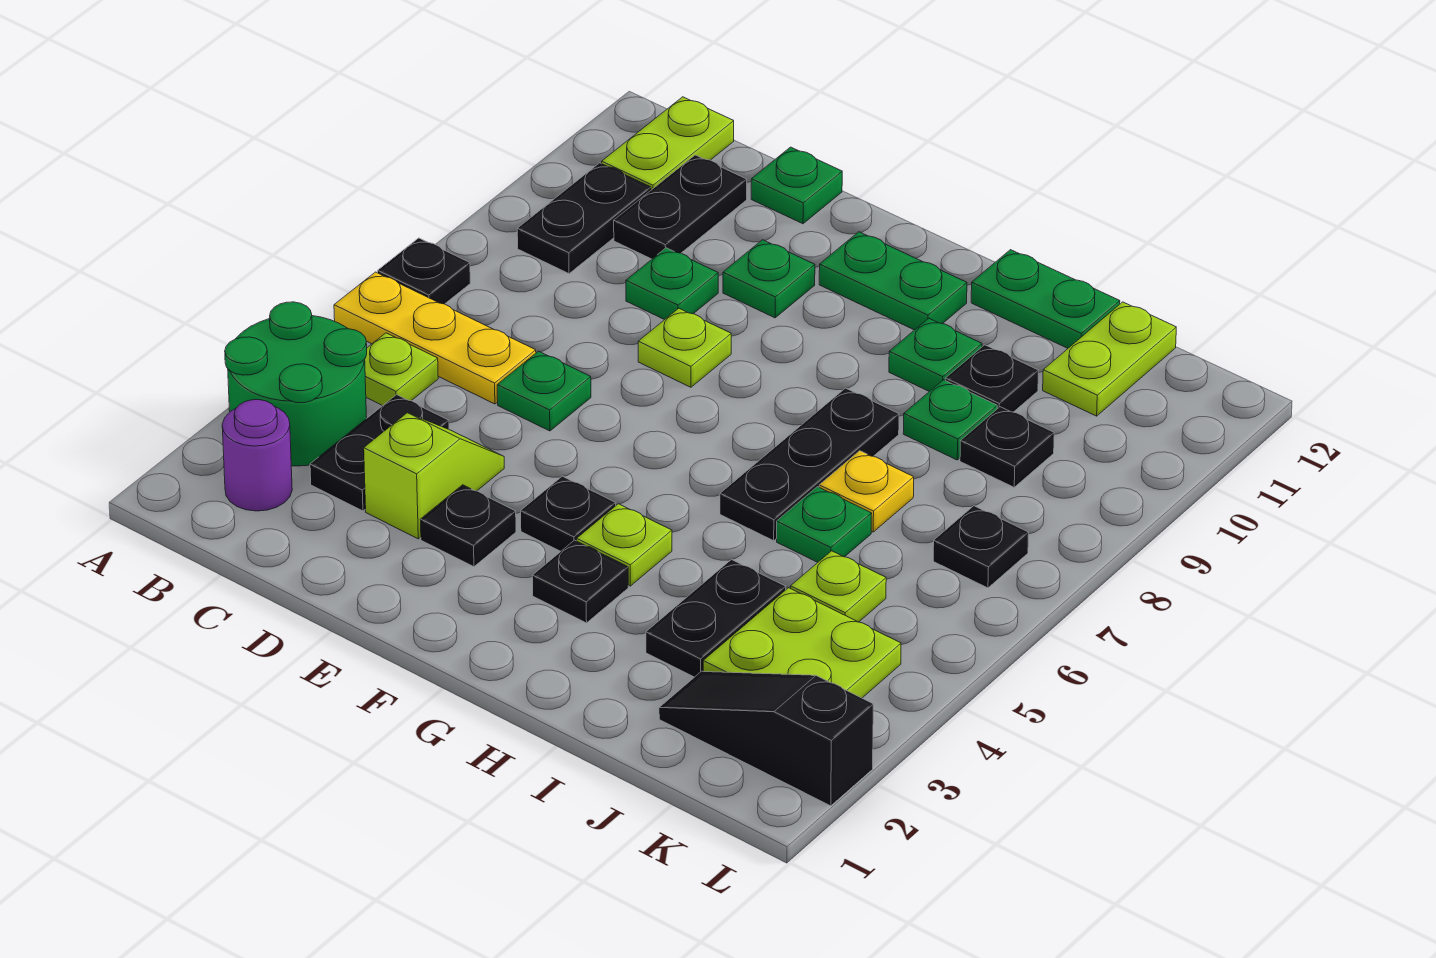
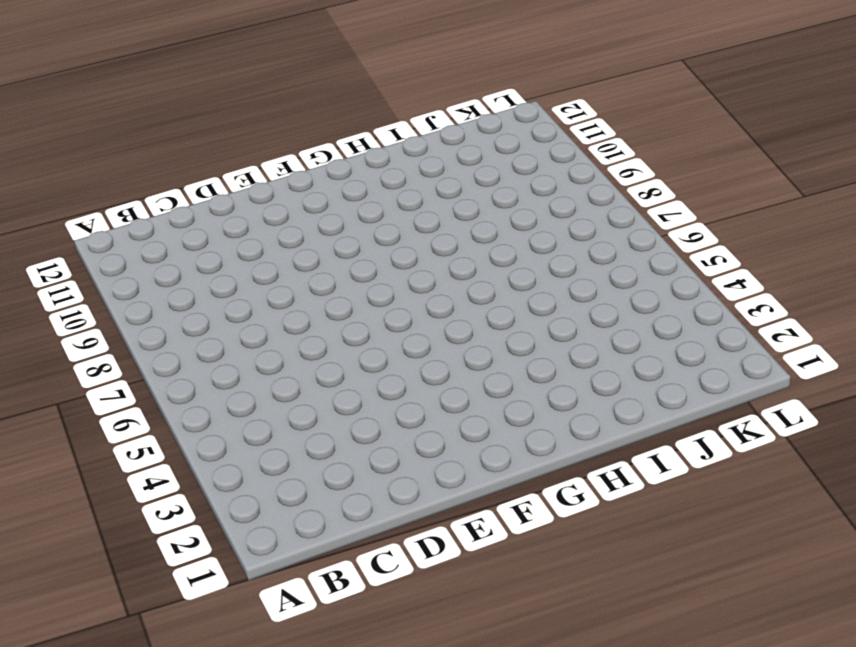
none -> green round brick A3:B4 level 1
none -> yellow plate A6:C6 level 1
none -> black plate A7 level 1
none -> purple round brick B2 level 1

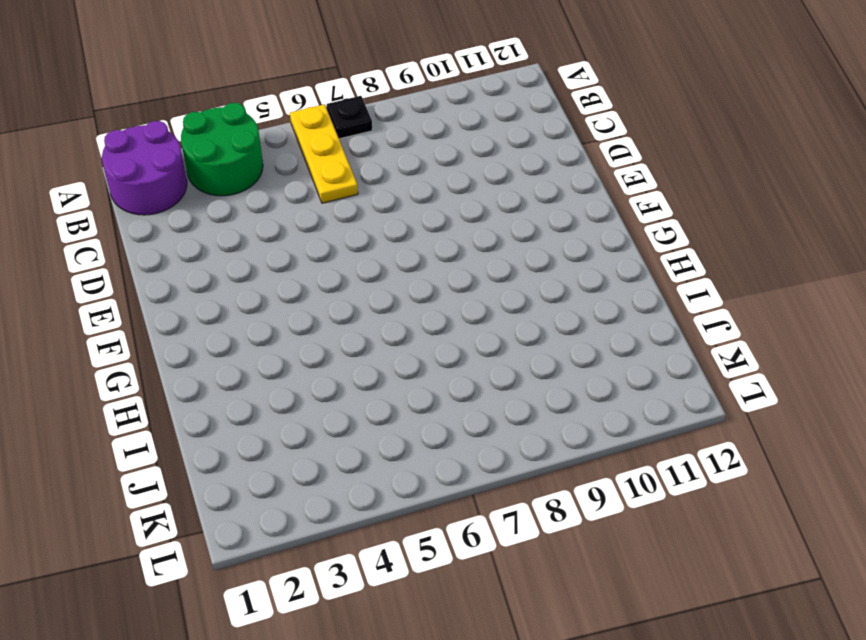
purple round brick A1:B2 level 1 -> purple round brick B2 level 1
none -> lime plate B5 level 1
none -> black plate B9:B10 level 1
none -> lime plate B11:B12 level 1
none -> black plate C3:C4 level 1

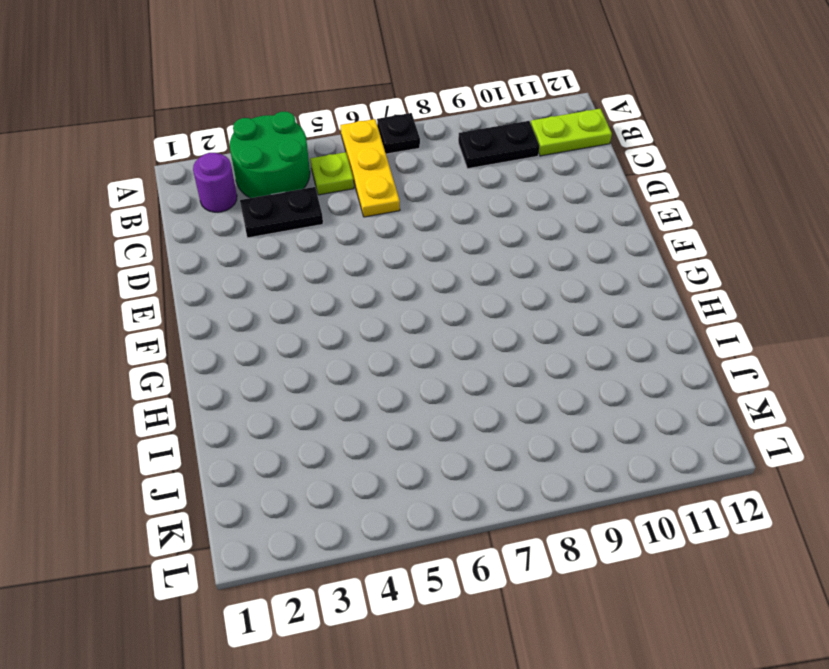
none -> black plate C10:C11 level 1
none -> lime slope D3:D4 level 1 top 3
none -> green plate D6 level 1
none -> green plate D9 level 1

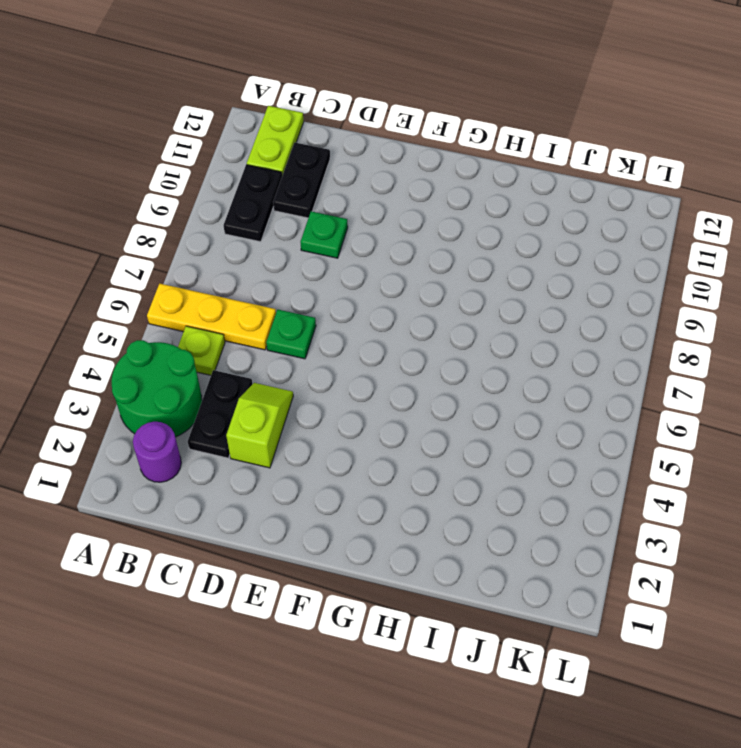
none -> black plate A7 level 1
none -> green plate D12 level 1
none -> black plate E3 level 1
none -> lime plate E8 level 1

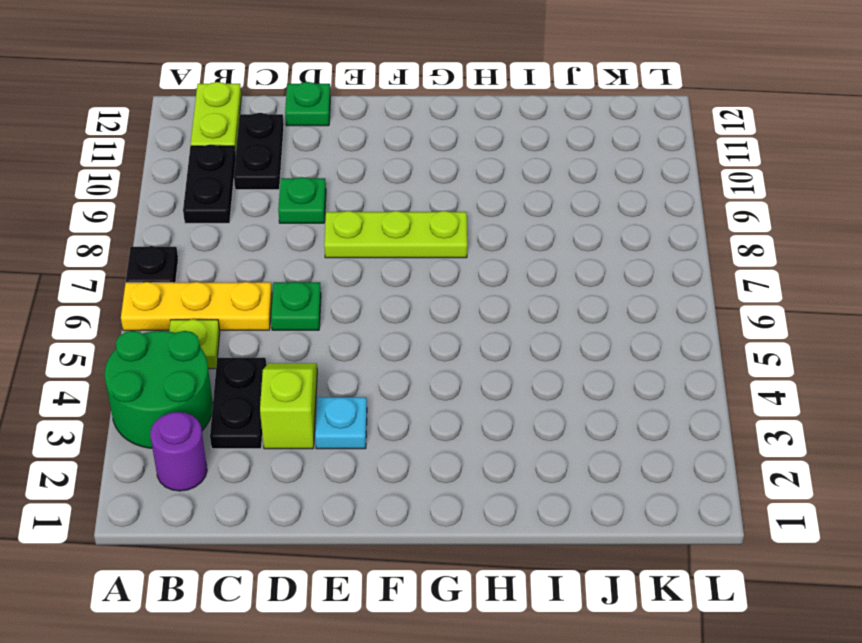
cyan plate E3 level 1 -> black plate E3 level 1
lime plate E8:G8 level 1 -> lime plate E8 level 1
none -> green plate E10 level 1
none -> black plate F4 level 1
none -> green plate F11:G11 level 1
none -> black plate G3 level 1

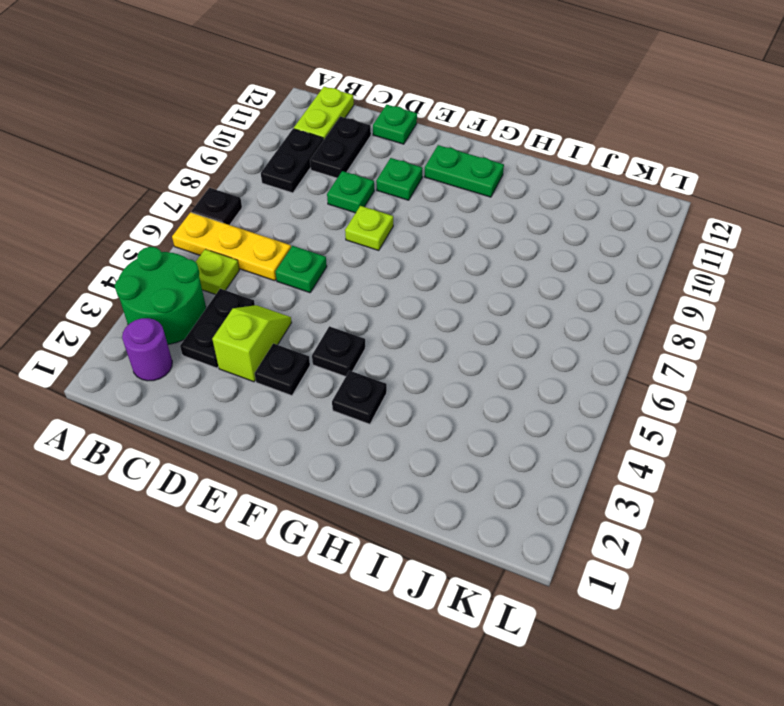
none -> lime plate G4 level 1
none -> black plate H6:H8 level 1
none -> green plate H10 level 1
none -> green plate H12:I12 level 1

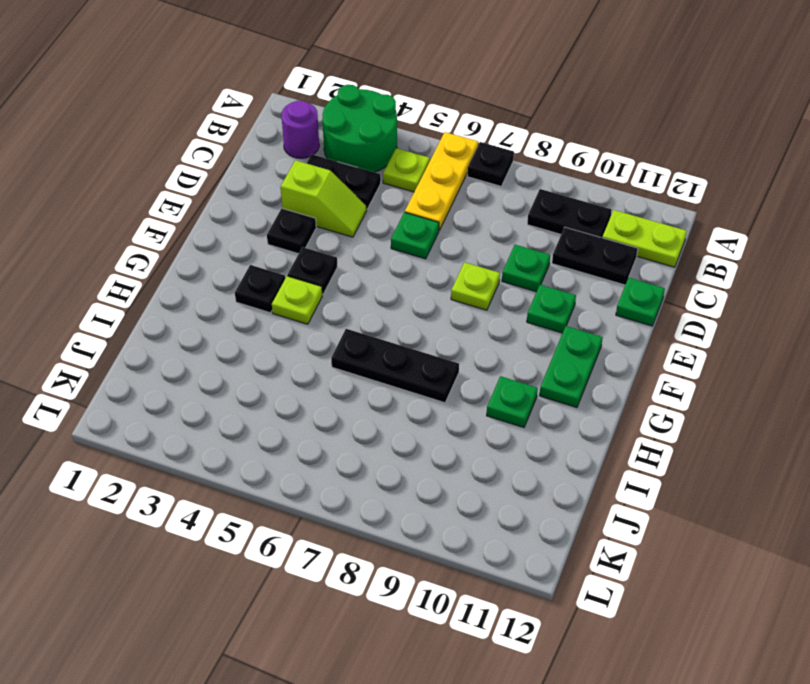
none -> green plate H12:I12 level 1
none -> black plate I3:I4 level 1
none -> green plate I6 level 1
none -> yellow plate I7 level 1

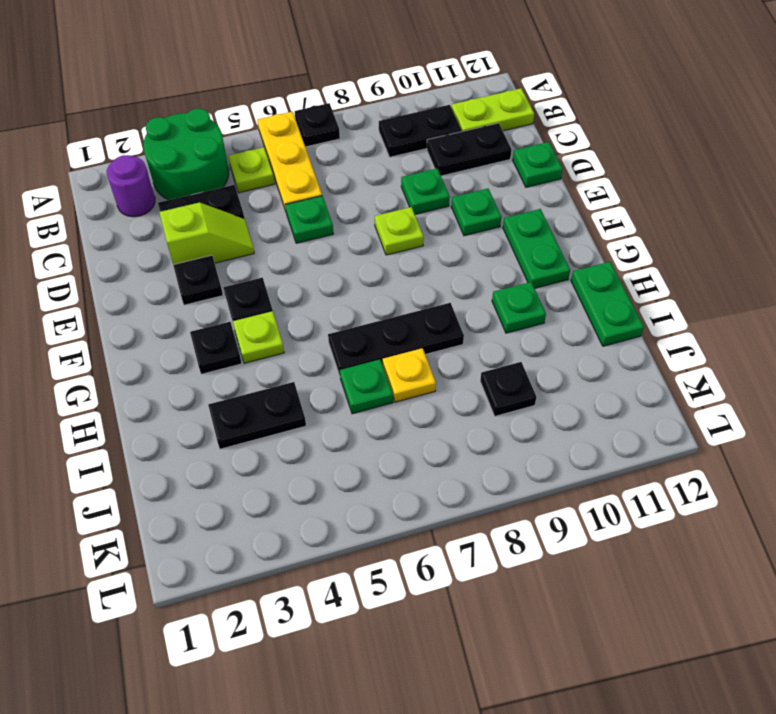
none -> green plate I9 level 1
none -> black plate I10 level 1
none -> black slope J2:L2 level 1 top L
none -> lime plate J3:K4 level 1

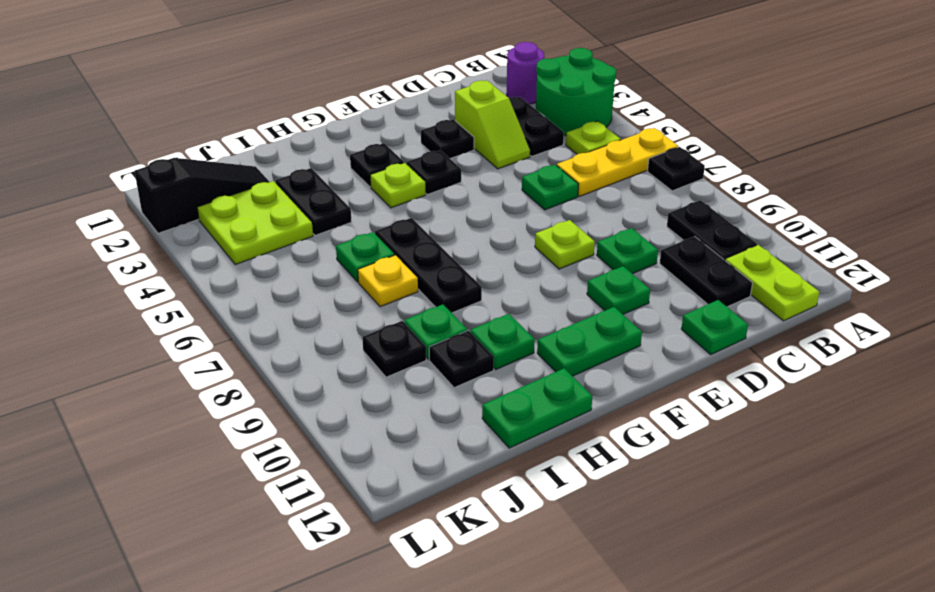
none -> lime plate J5 level 1
none -> lime plate J11:J12 level 1
none -> black plate K7 level 1

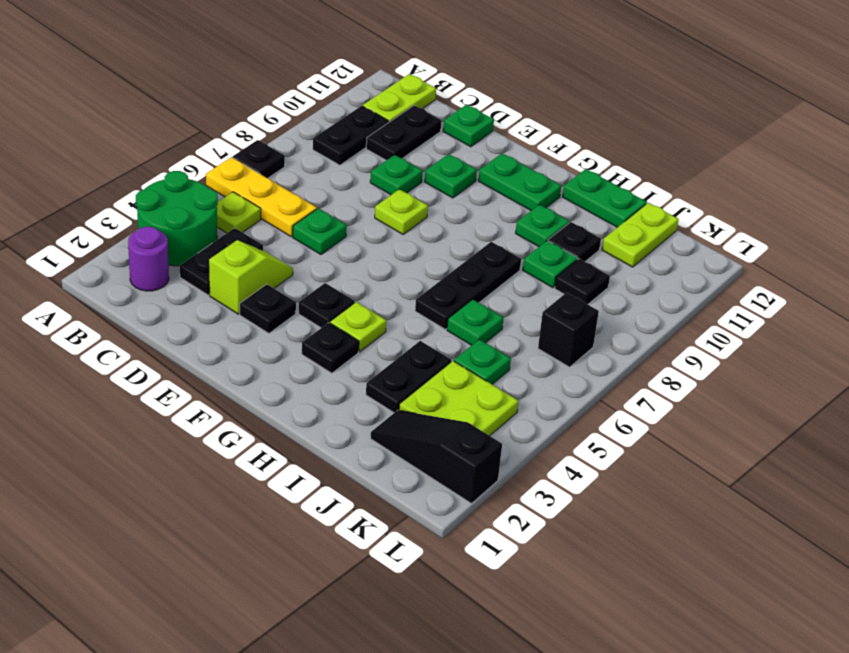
green plate J5 level 1 -> lime plate J5 level 1
black brick K7 level 1 -> black plate K7 level 1
none -> yellow plate I7 level 1

